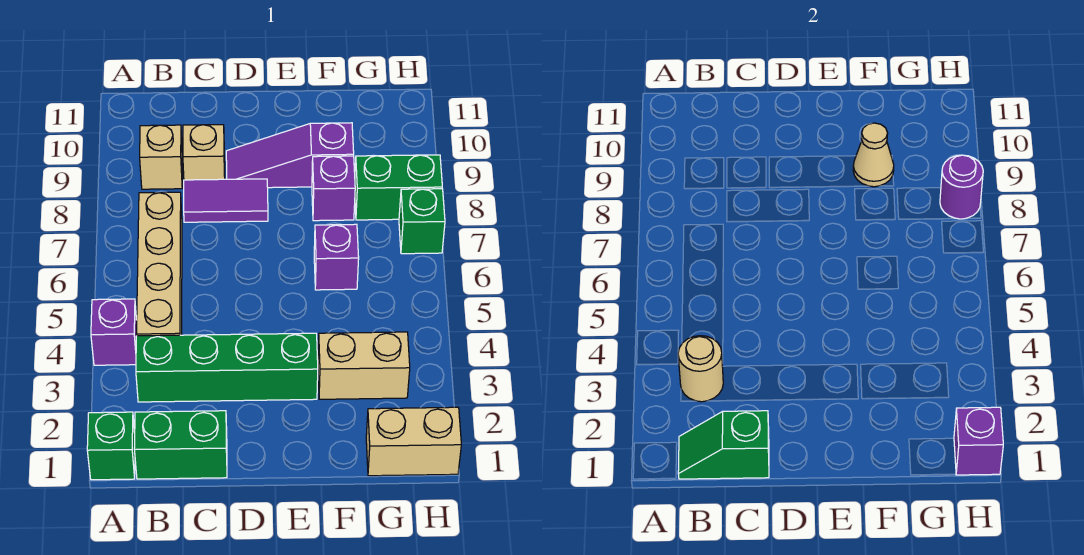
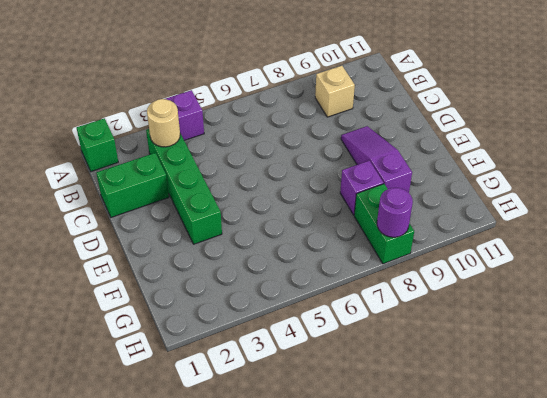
green brick C1:C2 level 1 -> green brick B1:C1 level 1
none -> tan brick B4:B7 level 1
none -> purple tile C8:D8 level 1
none -> tan brick C9 level 1

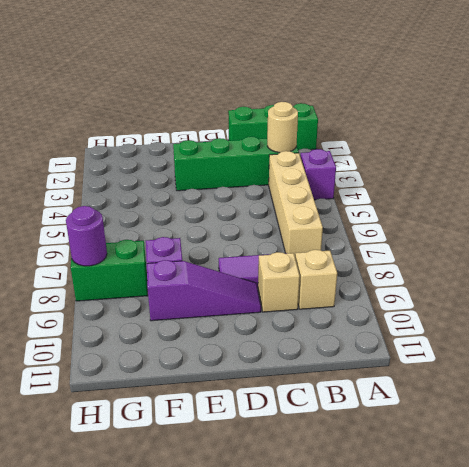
none -> tan brick F3:G3 level 1
none -> purple brick F6 level 1
none -> tan brick G1:H1 level 1

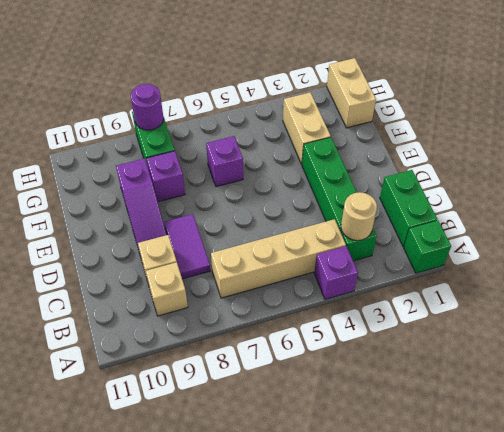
none -> green brick H7 level 1
none -> green slope B1:C1 level 2 top C
none -> tan cone F9 level 2

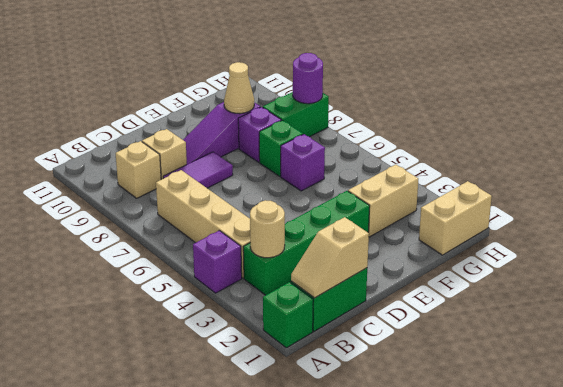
tan slope B1:C1 level 2 top C -> green slope B1:C1 level 2 top C
green brick F7 level 1 -> green brick H7 level 1
none -> purple brick H1 level 2

